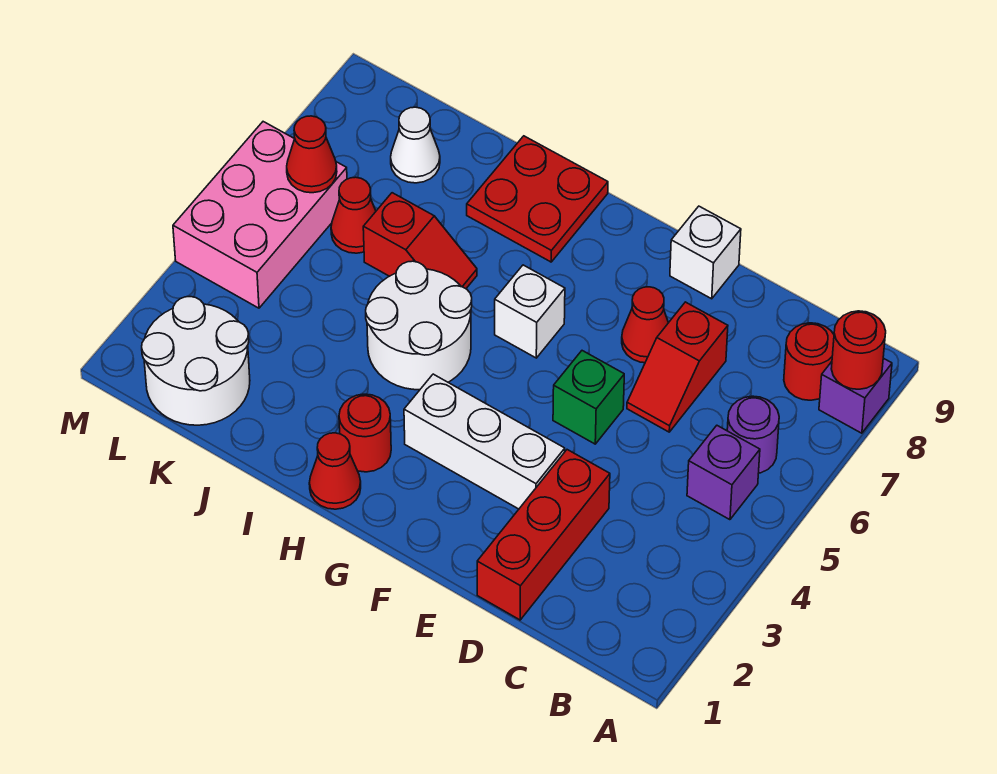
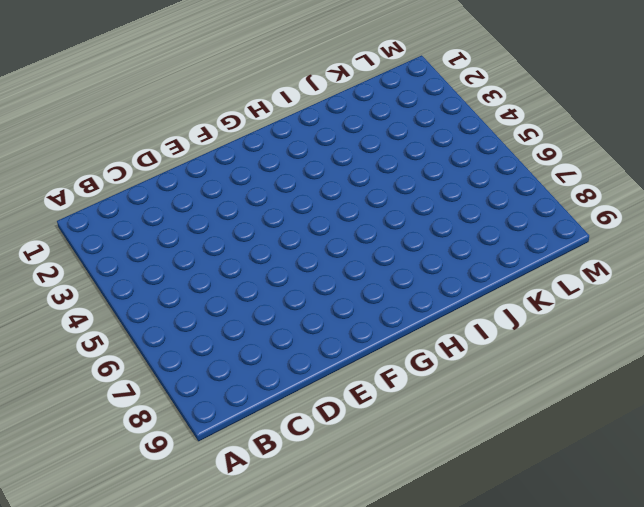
none -> purple brick A8 level 1
none -> purple brick B5 level 1
none -> purple round brick B6 level 1

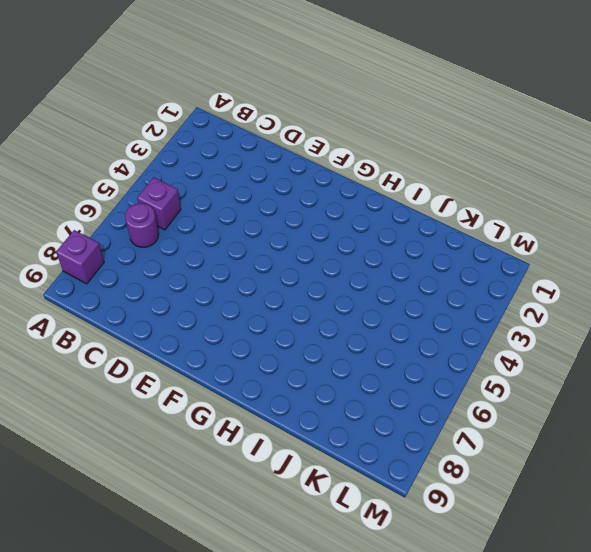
none -> red round brick B8 level 1
none -> red brick D1:D3 level 1
none -> red slope D6:D7 level 1 top 7

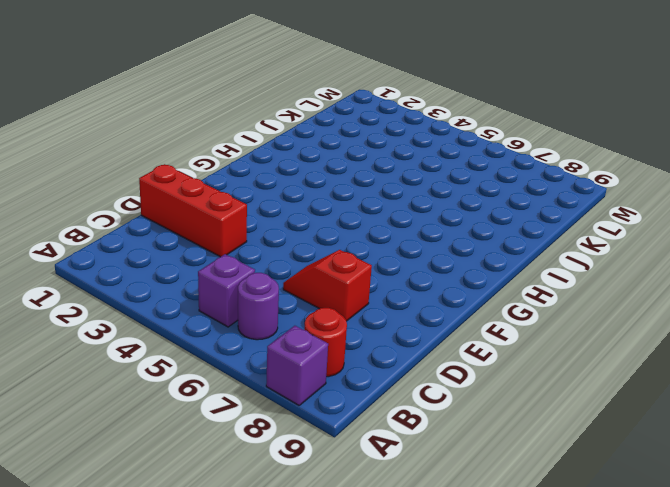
none -> white brick E3:G3 level 1
none -> green brick E5 level 1
none -> red cone E7 level 1

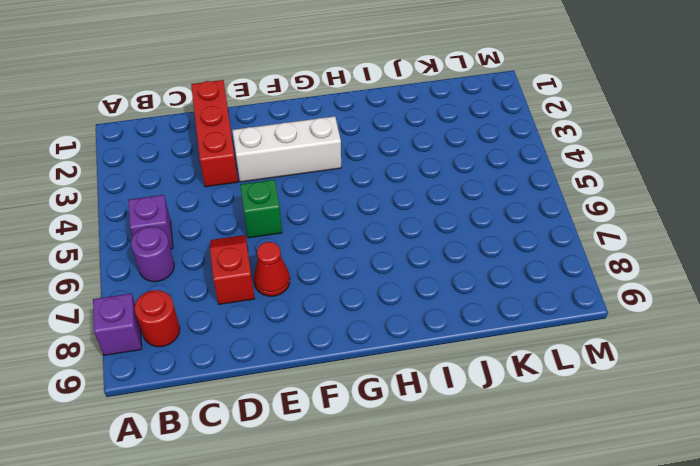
none -> white brick E9 level 1
none -> white brick G6 level 1
none -> red cone H1 level 1

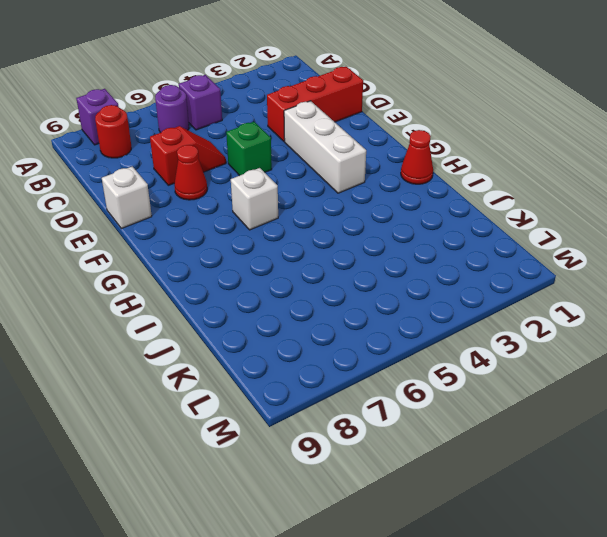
none -> red round brick H2 level 1
none -> white round brick H4:I5 level 1
none -> red plate H8:I9 level 1

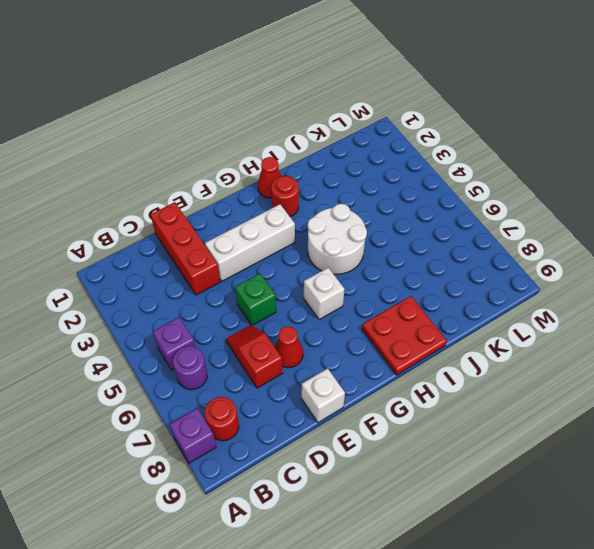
none -> red slope I6:J6 level 1 top J
none -> white round brick K1:L2 level 1
none -> red cone K6 level 1

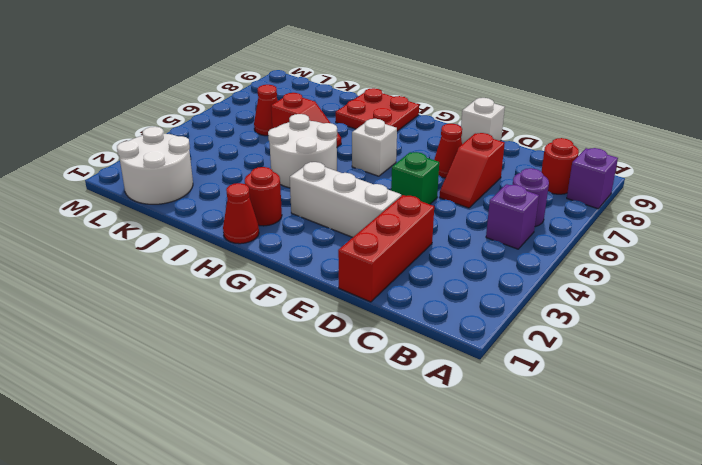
none -> white cone K8 level 1
none -> pink brick L4:M6 level 1
none -> red round brick A8 level 2

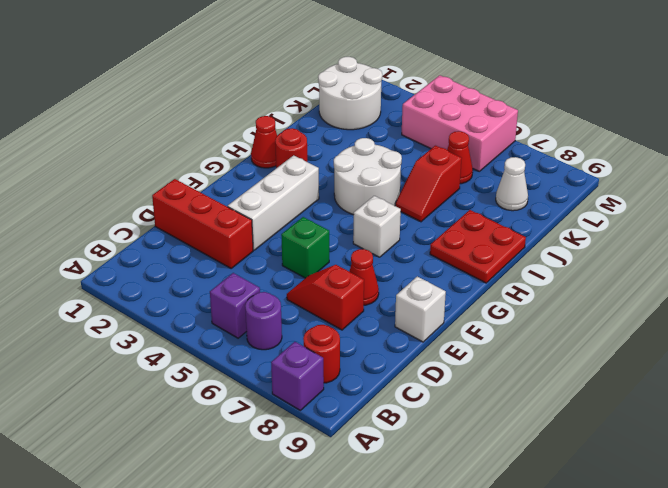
none -> red round brick A8 level 2
none -> red cone L6 level 2

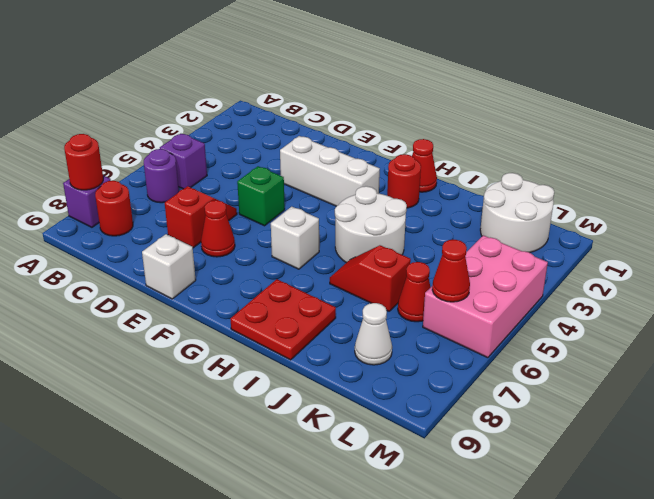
none -> red brick D1:D3 level 1

